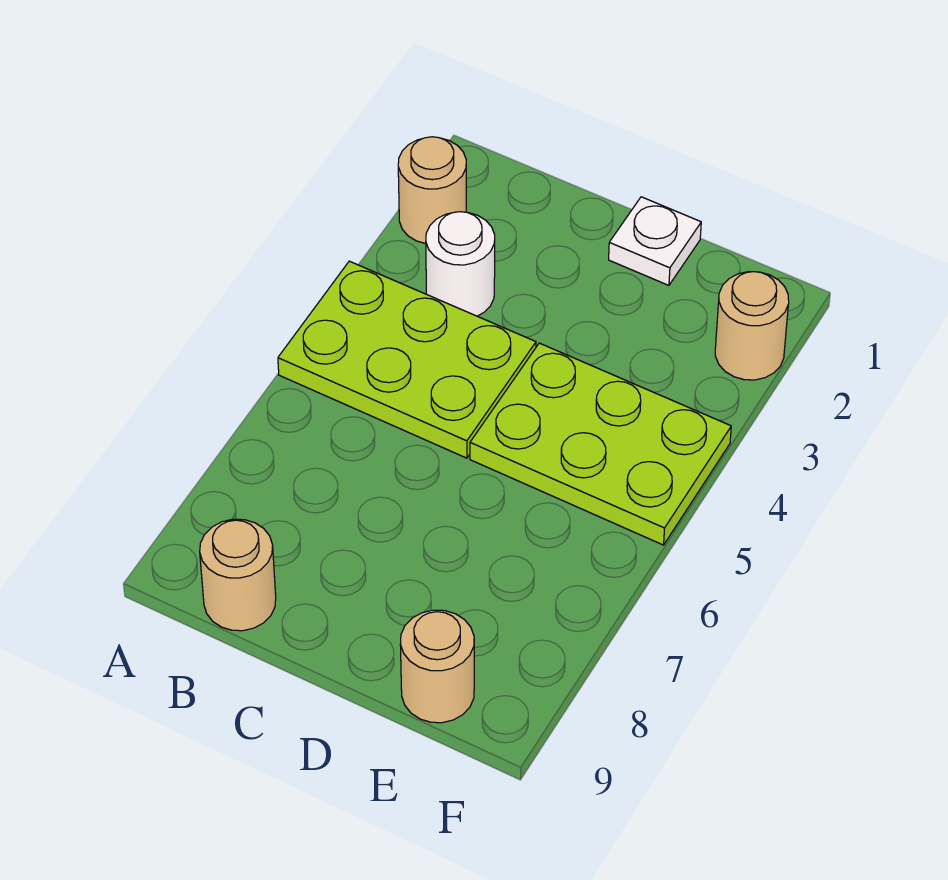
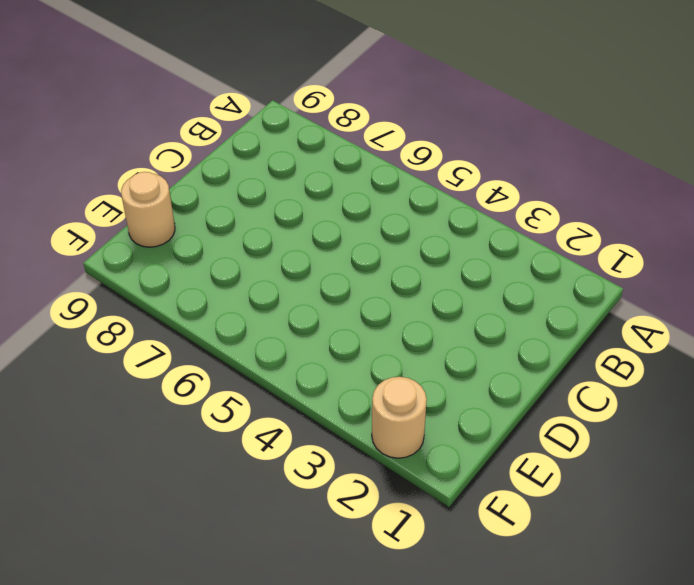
none -> tan round brick A2 level 1
none -> lime plate A4:C5 level 1

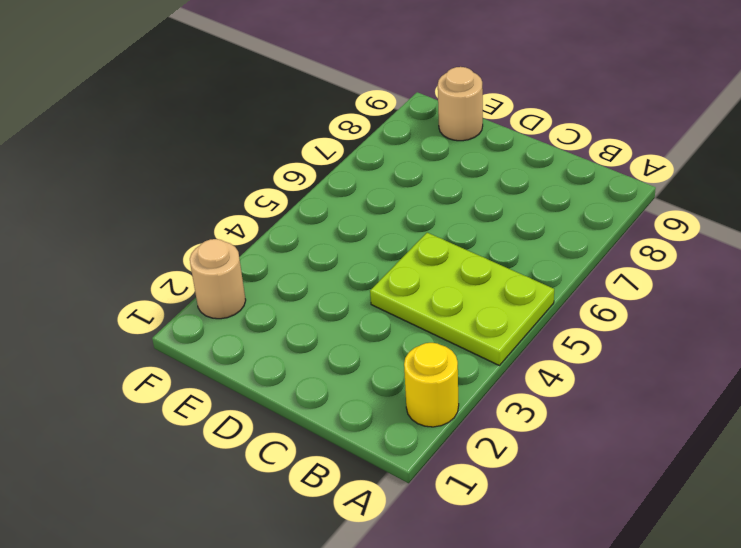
yellow round brick A2 level 1 -> tan round brick A2 level 1
none -> white round brick B3 level 1
none -> tan round brick B9 level 1

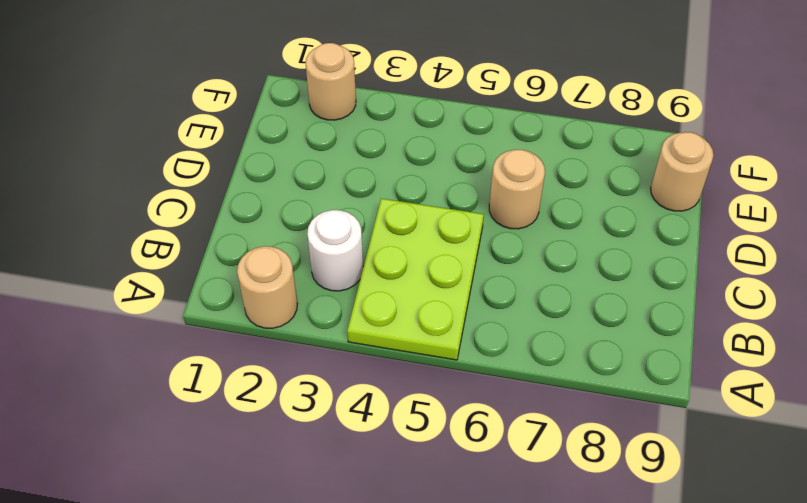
tan round brick D6 level 1 -> tan round brick B9 level 1
none -> white plate D1 level 1
none -> lime plate D4:F5 level 1

